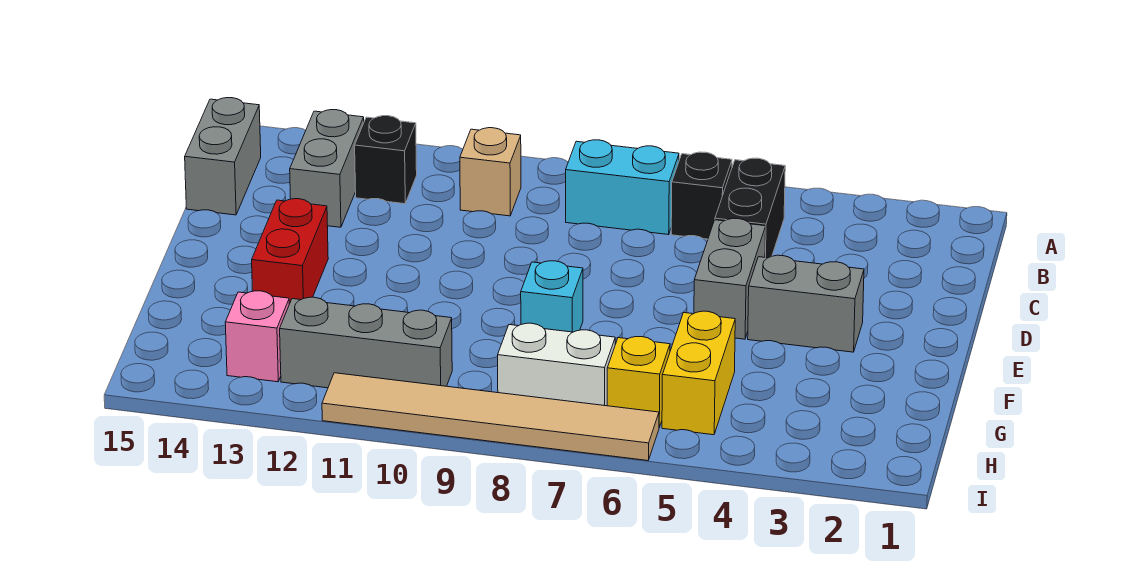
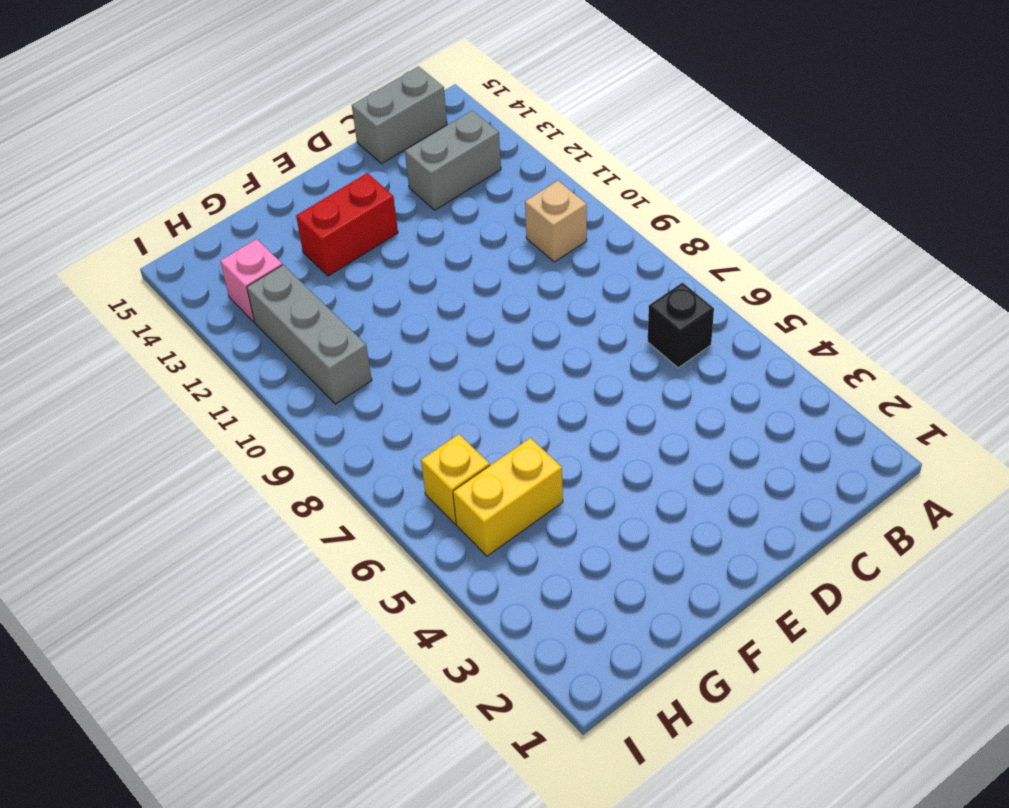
none -> black brick B5:C5 level 1
none -> cyan brick B7:B8 level 1
none -> black brick B12 level 1

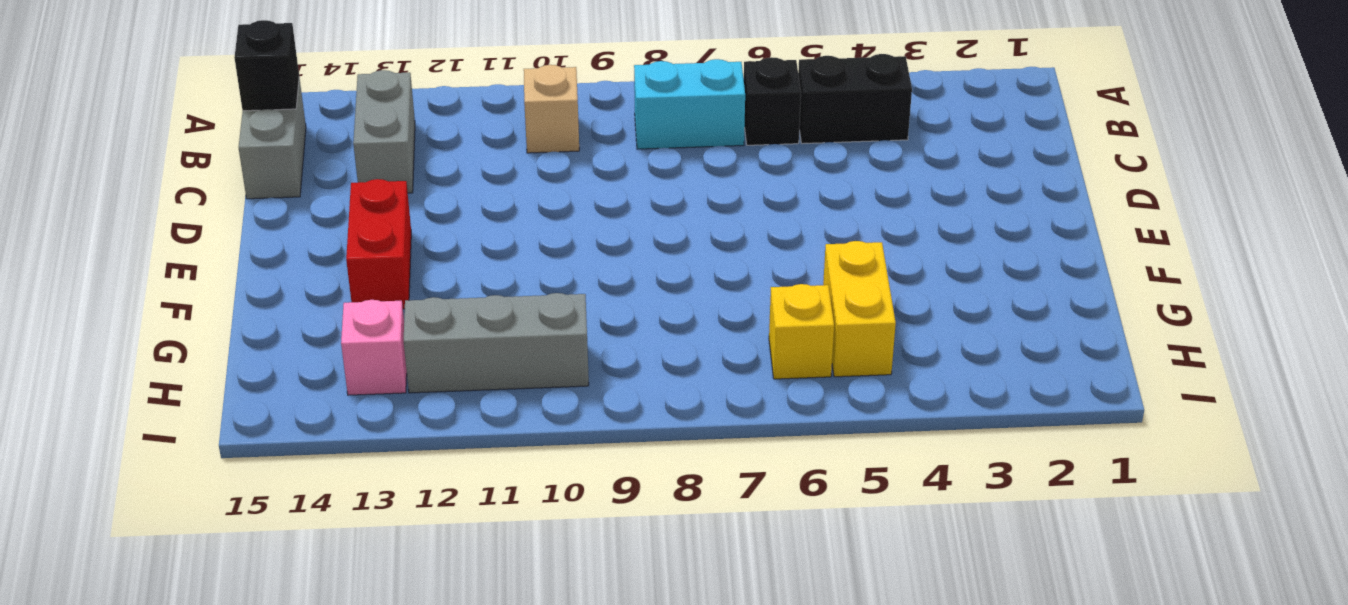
black brick B4:B5 level 1 -> black brick B5:C5 level 1
black brick B15 level 2 -> black brick B12 level 1
none -> grey brick D5:E5 level 1
none -> grey brick E3:E4 level 1
none -> cyan brick F8 level 1

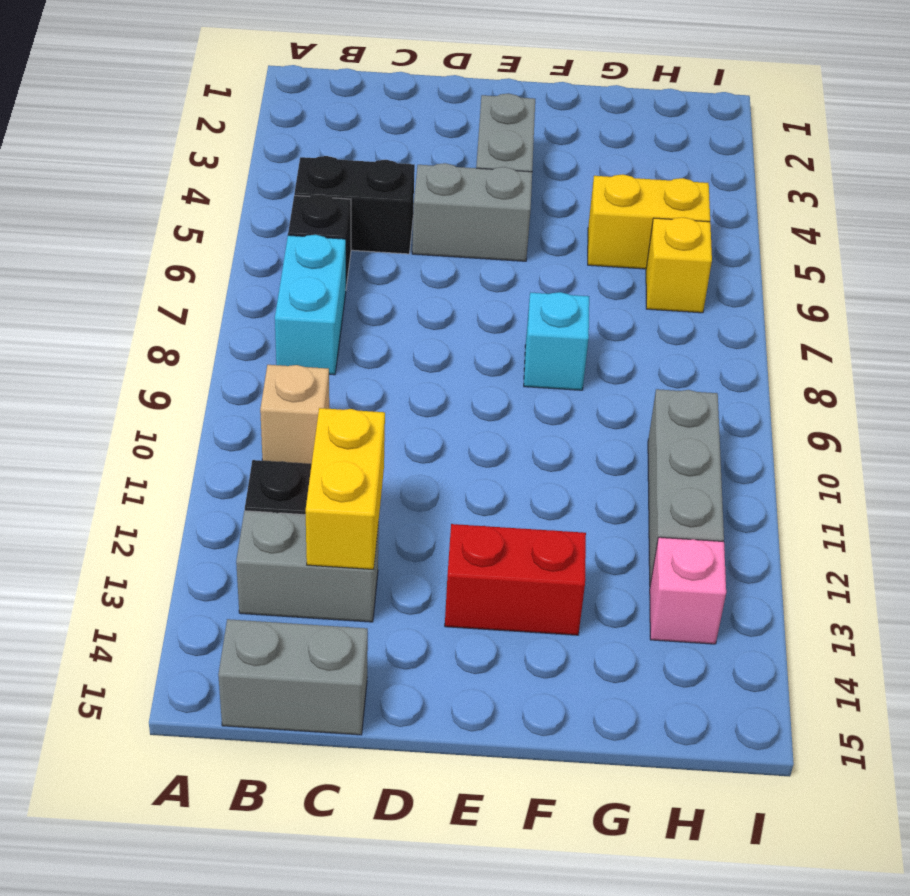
yellow brick C12:C13 level 2 -> none
none -> white brick H7:H8 level 1
none -> tan tile I6:I11 level 1

